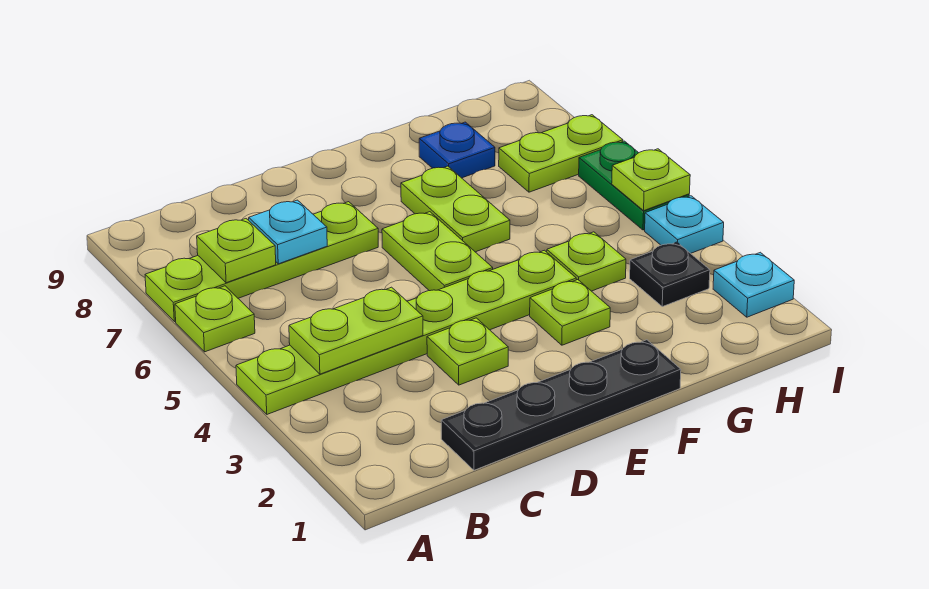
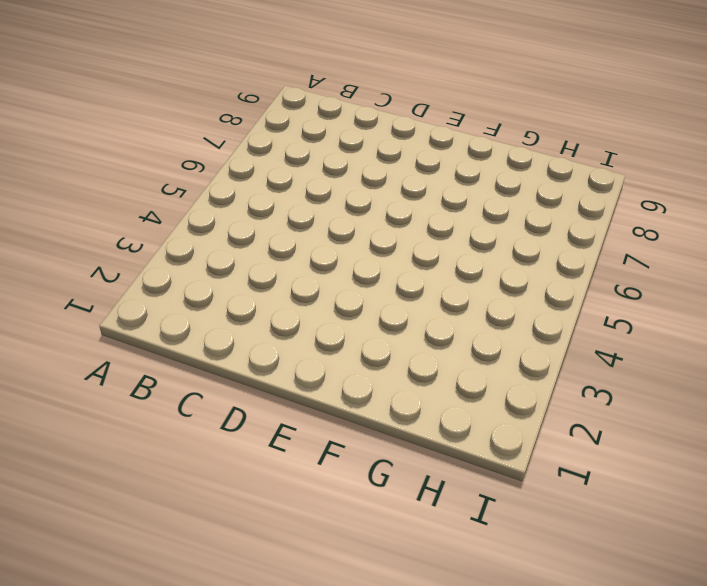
none -> lime plate A4:F4 level 1
none -> lime plate A6 level 1
none -> lime plate A7:D7 level 1

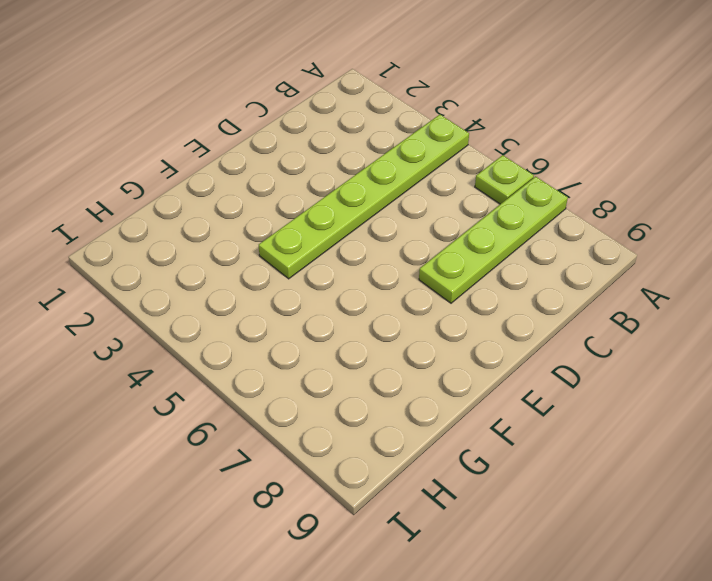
none -> black plate C1:F1 level 1
none -> lime plate D3 level 1
none -> lime plate E5:E6 level 1

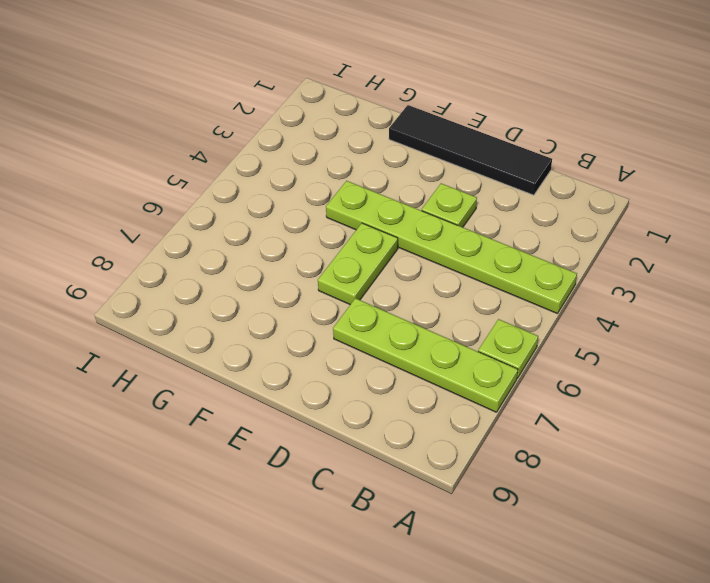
black tile C1:F1 level 1 -> black plate C1:F1 level 1
none -> lime plate F3 level 1
none -> lime plate F6:F7 level 1
none -> lime plate G4 level 1

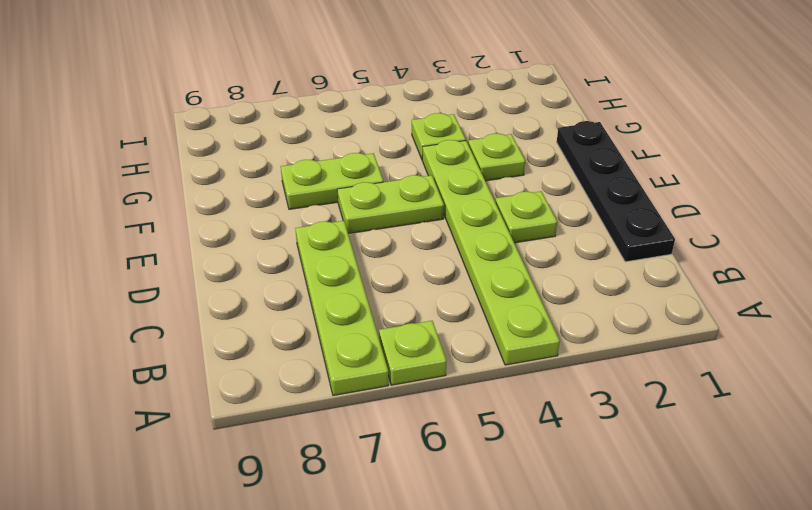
none -> blue plate G8 level 1
none -> black plate H3 level 1
none -> lime plate H7:I7 level 1

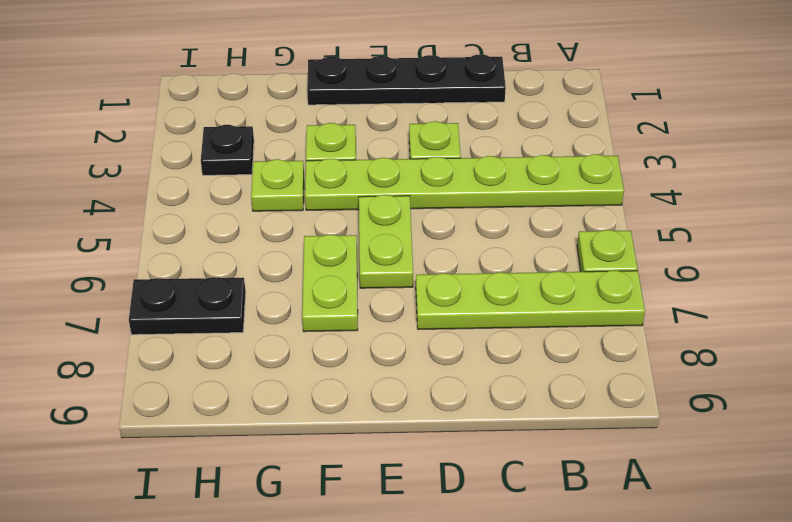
black plate H7:I7 level 1 -> lime plate H7:I7 level 1
none -> blue plate G8 level 1
none -> cyan plate I2 level 1
none -> cyan plate I4 level 1

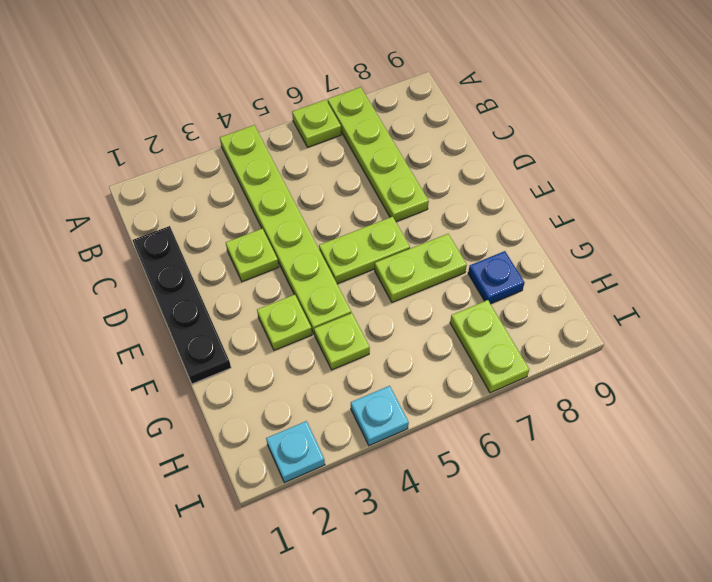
none -> black plate H3 level 1
none -> green plate I5:I6 level 1
none -> lime plate B4:C4 level 2

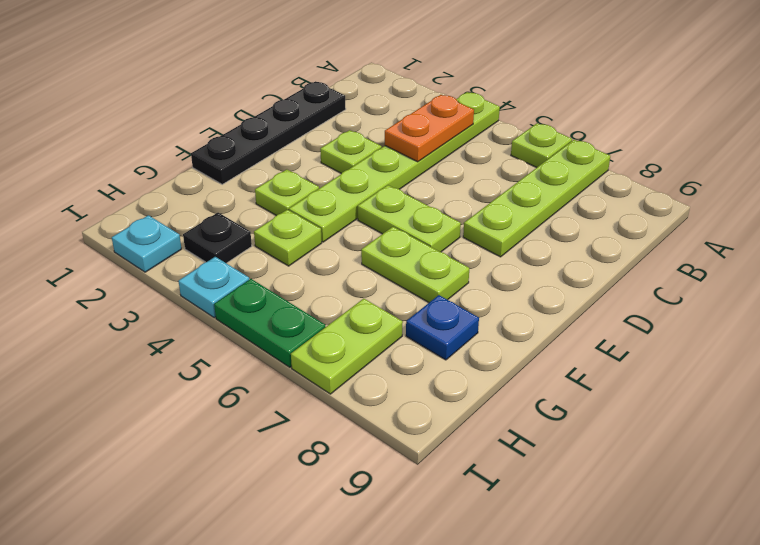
orange plate B4:C4 level 2 -> lime plate B4:C4 level 2
none -> lime plate B7 level 2
none -> cyan plate C7 level 2
none -> lime plate I5 level 2

